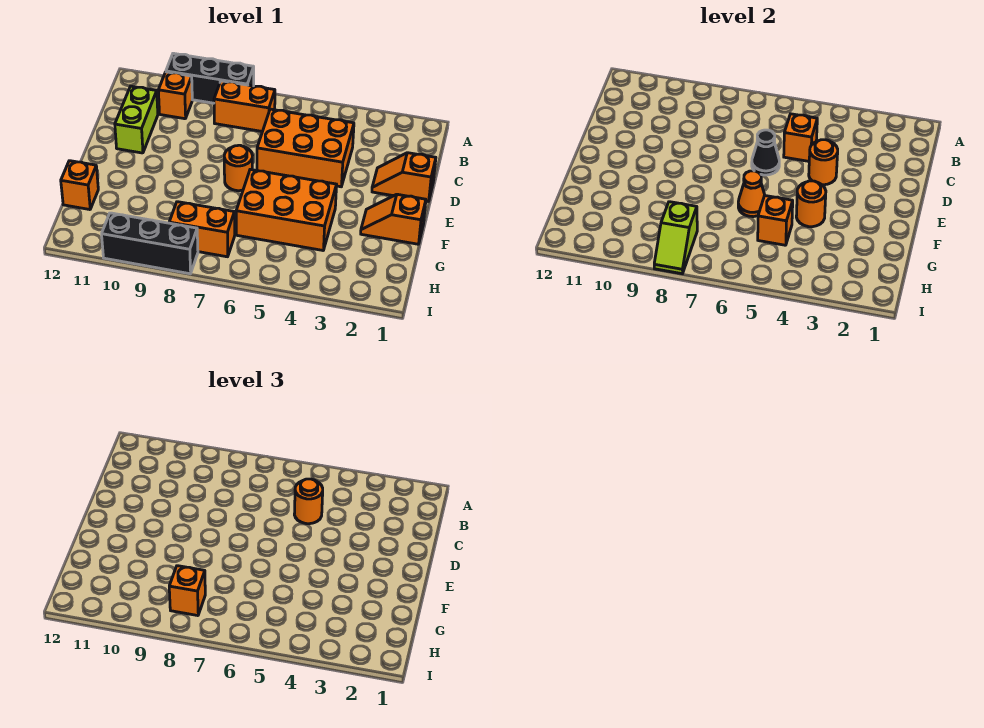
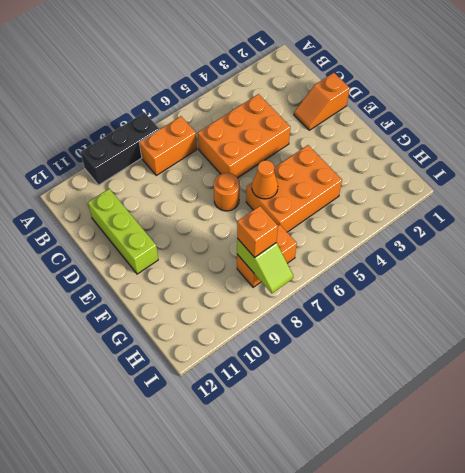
lime brick C11:E11 level 1 -> lime brick C11:D11 level 1
none -> orange brick B10 level 1
none -> orange slope F1:F2 level 1 top 1
none -> orange brick G12 level 1

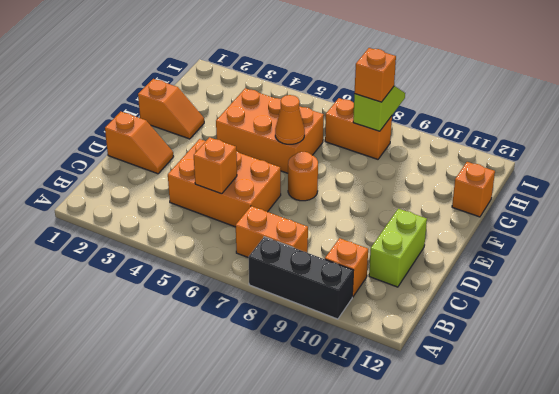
none -> black brick I8:I10 level 1
none -> orange round brick D4 level 2
none -> black cone D6 level 2

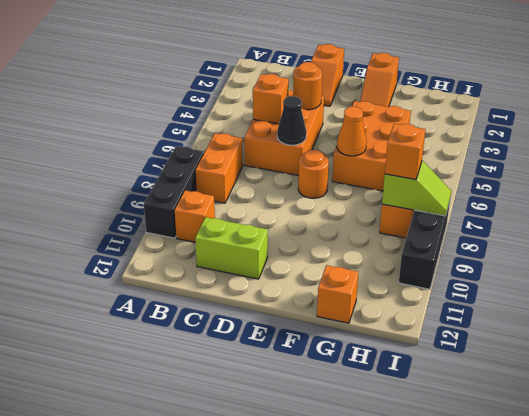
none -> orange round brick F4 level 2
none -> orange brick G5 level 2
none -> orange round brick C5 level 3

